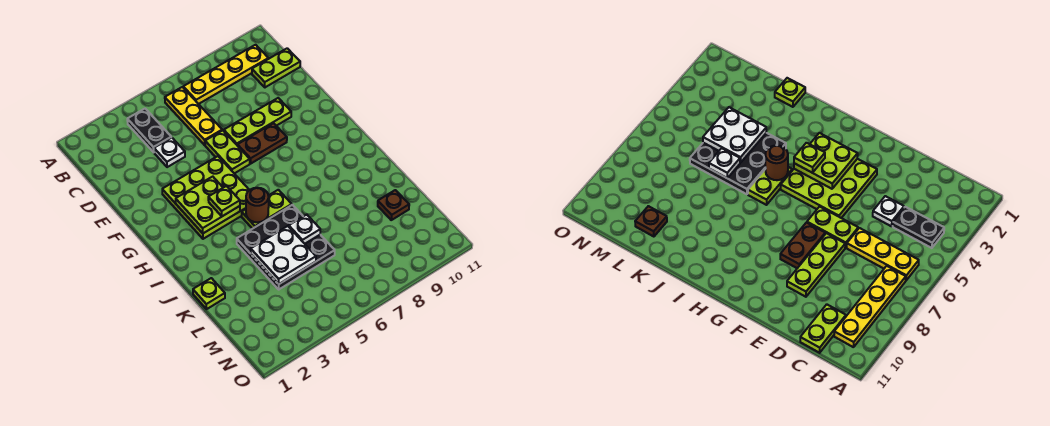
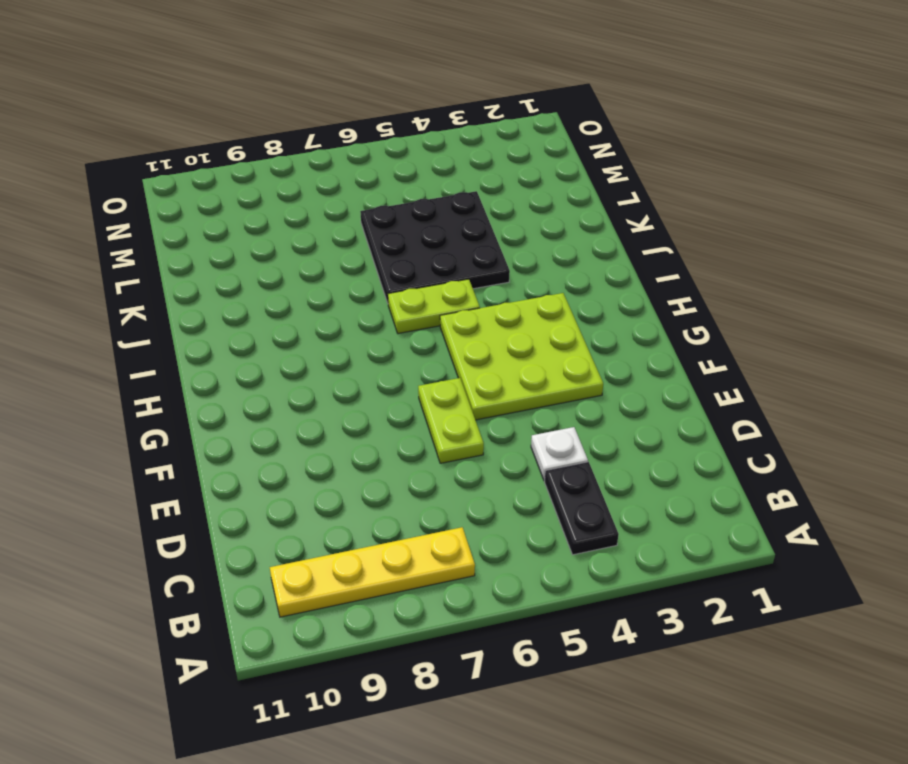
none -> yellow plate B6:D6 level 1
none -> lime plate C10:C11 level 1
none -> lime plate E7:E9 level 1

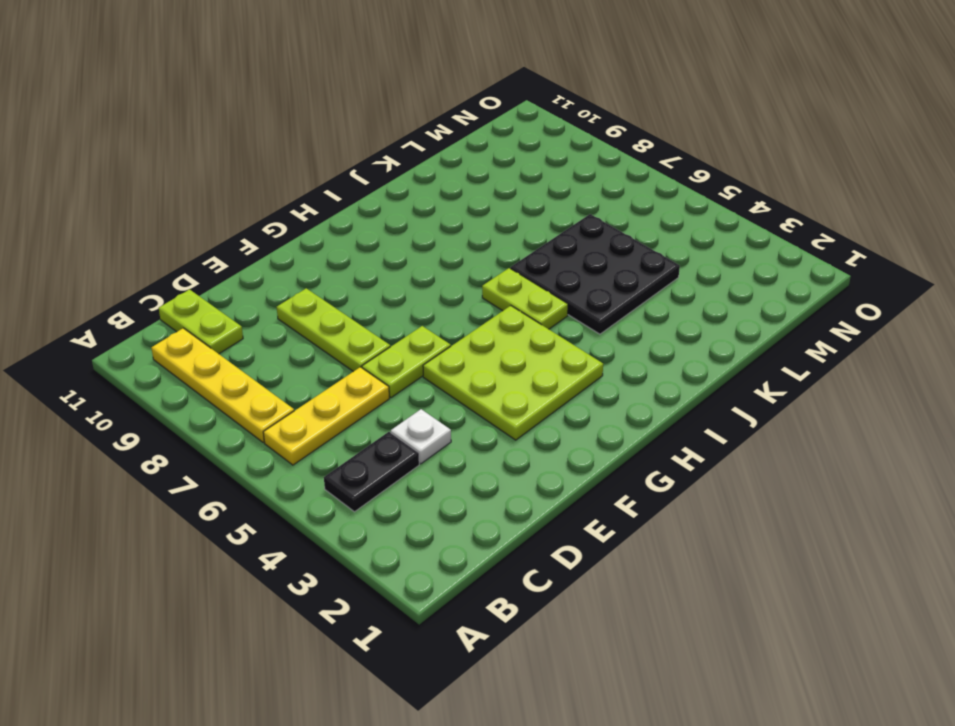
none -> brown plate F7:F8 level 1
none -> lime plate K1 level 1
none -> brown plate L10 level 1

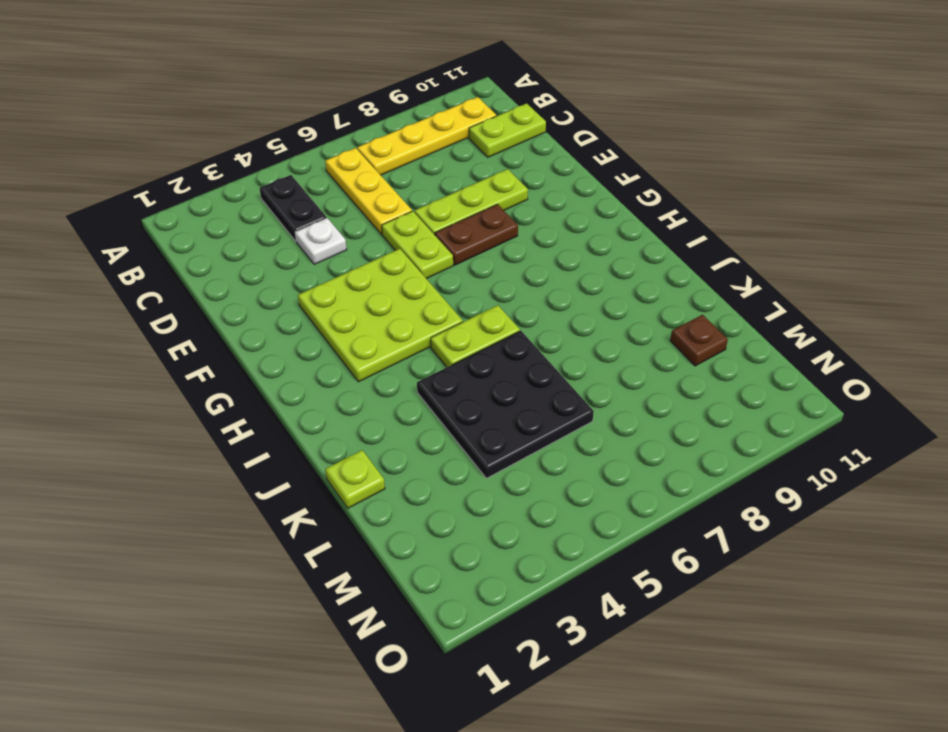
none -> lime plate G3:H4 level 2
none -> brown round brick I5 level 2
none -> white plate K4:L5 level 2

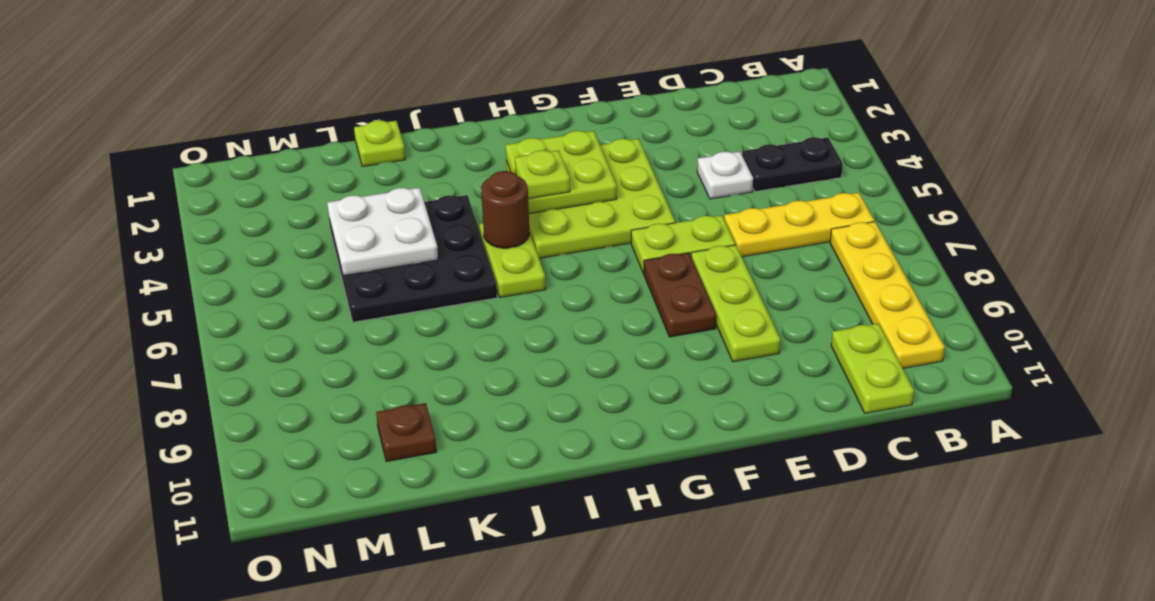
none -> white plate K6 level 2

